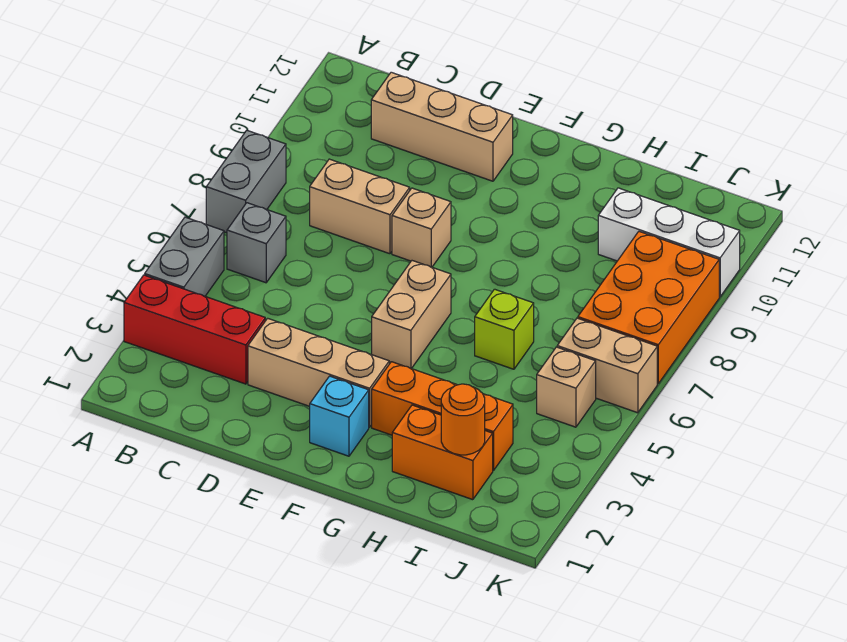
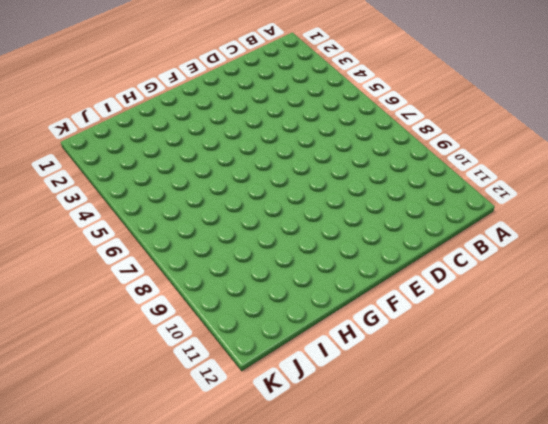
none -> red brick A3:C3 level 1
none -> grey brick A4:A5 level 1
none -> grey brick A7:A8 level 1

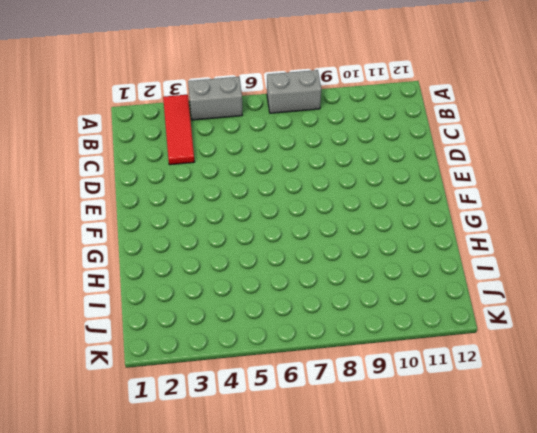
red tile A3:C3 level 1 -> red brick A3:C3 level 1
none -> grey brick B6 level 1
none -> tan brick C8:D8 level 1
none -> tan brick C11:E11 level 1

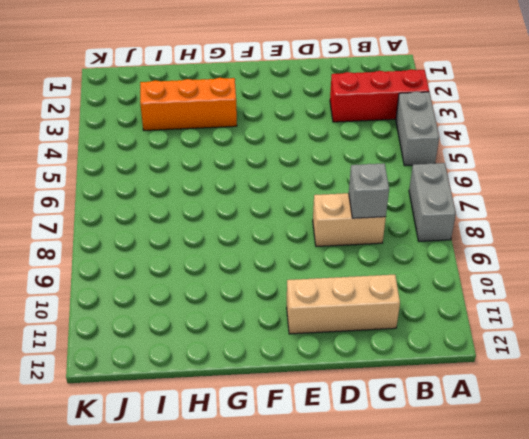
grey brick C8 level 2 -> grey brick B6 level 1
none -> tan brick D3:F3 level 1
none -> tan brick E8 level 1
none -> cyan brick F2 level 1

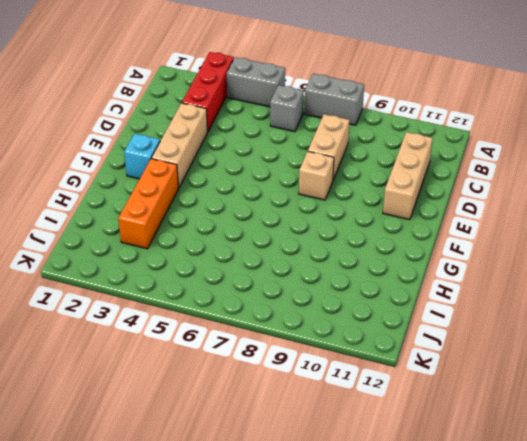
none -> tan brick F5:F6 level 1
none -> orange brick H2:I2 level 1
none -> lime brick H6 level 1

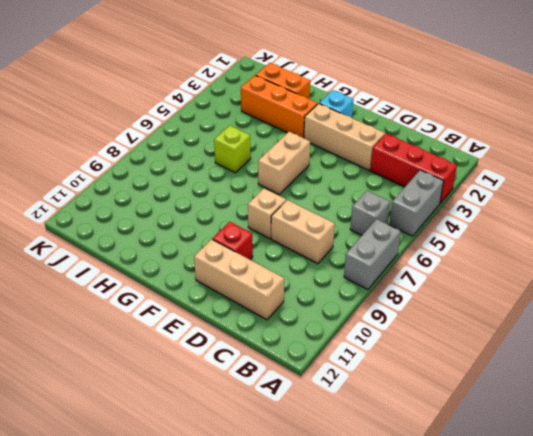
red brick E10 level 1 -> none
none -> white brick I10:K10 level 1
none -> tan brick J5 level 1
none -> tan brick J6:K6 level 1

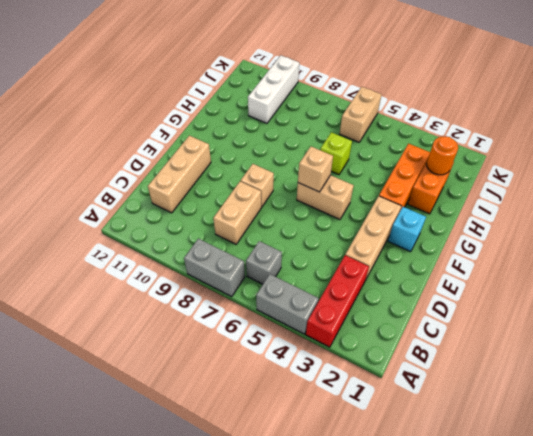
tan brick F6 level 2 -> tan brick J5 level 1
none -> orange brick J7:K9 level 1

